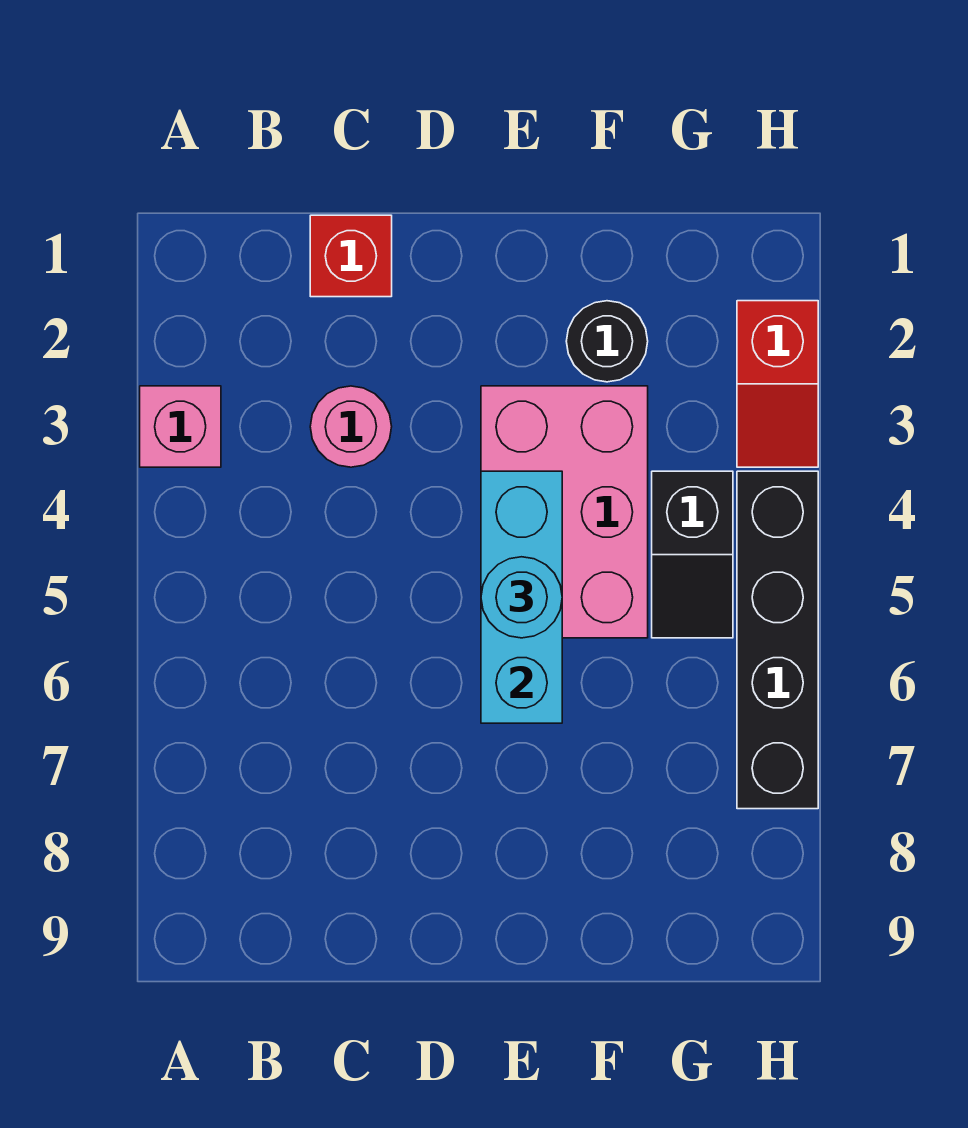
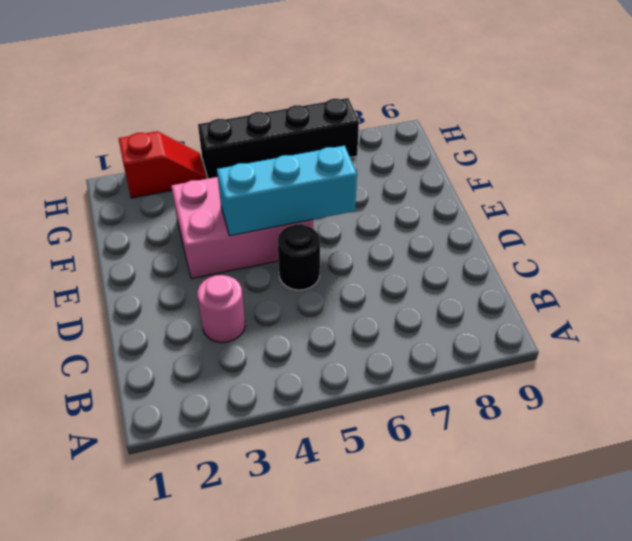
black round brick D5 level 1 -> black round brick F2 level 1
none -> pink brick A3 level 1
none -> red brick C1 level 1

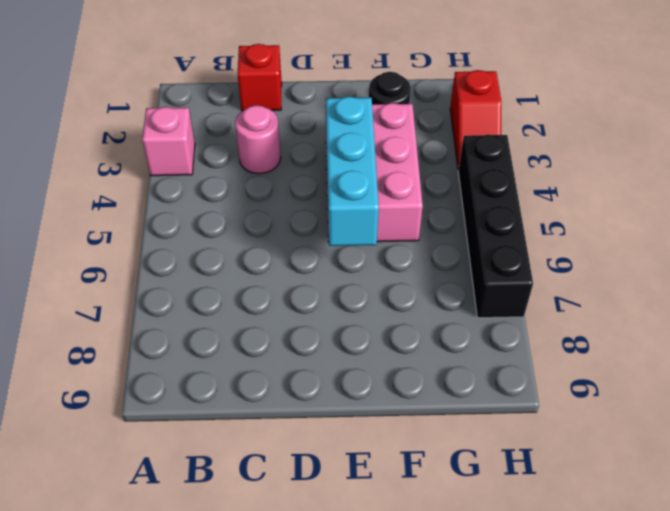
none -> black slope G4:G5 level 1 top 4
none -> cyan round brick E5 level 3

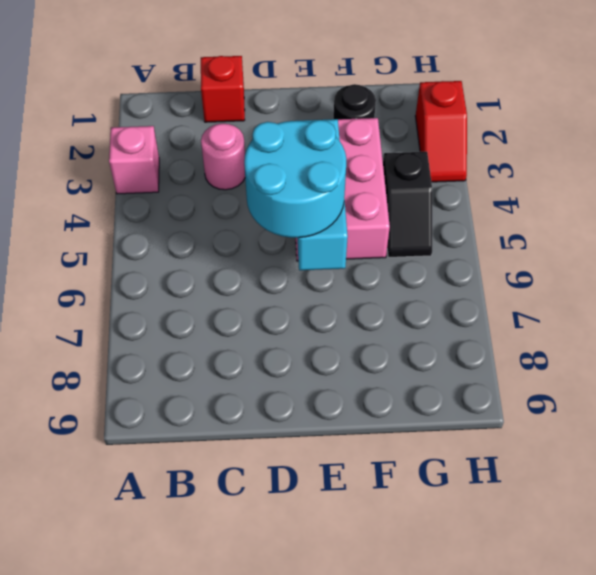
cyan round brick D5:E6 level 3 -> cyan round brick E5 level 3
none -> black brick H4:H7 level 1

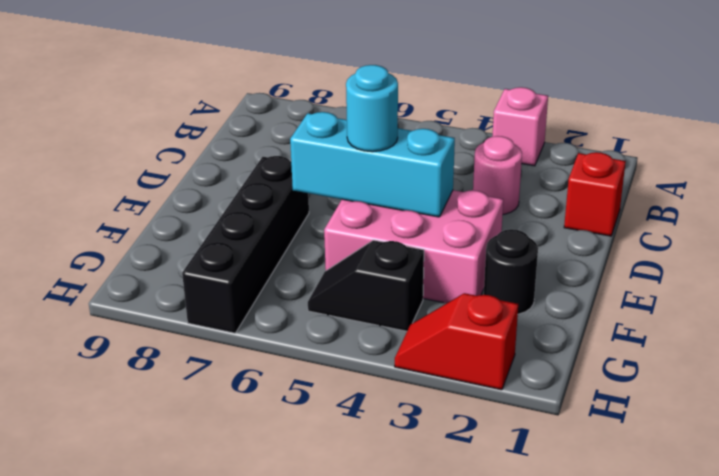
black brick E7:H7 level 1 -> black brick H4:H7 level 1

